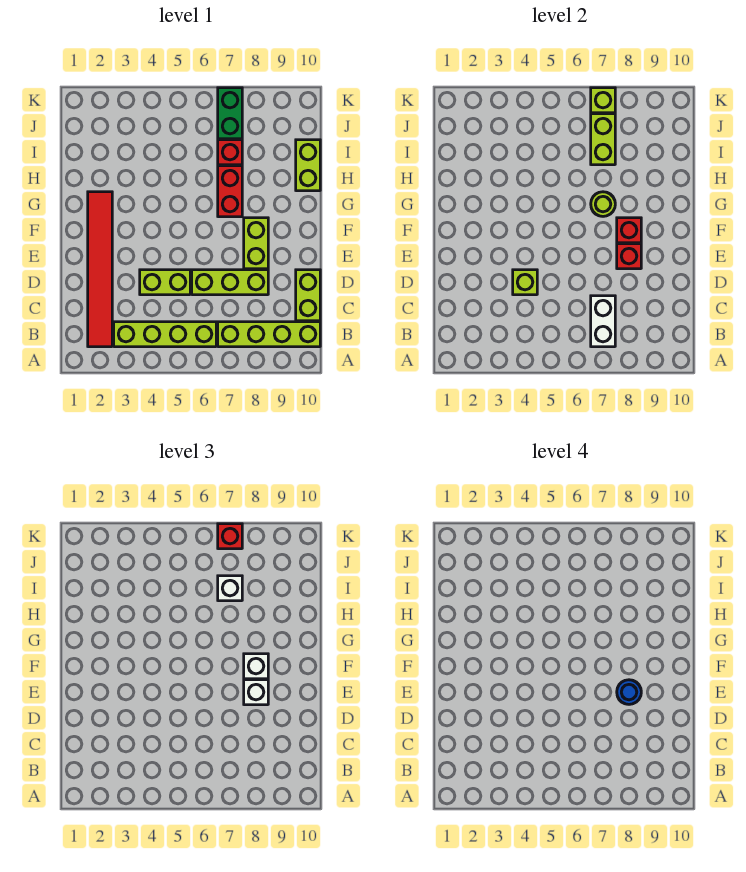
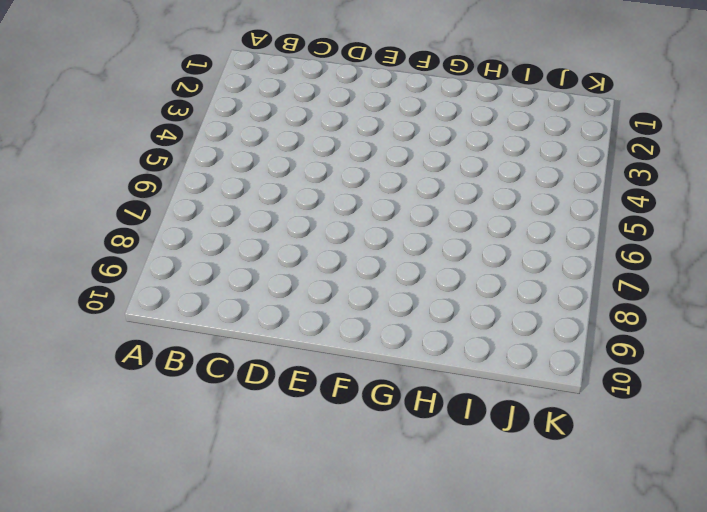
none -> red tile B2:G2 level 1
none -> lime brick B3:B6 level 1
none -> lime brick B7:B10 level 1

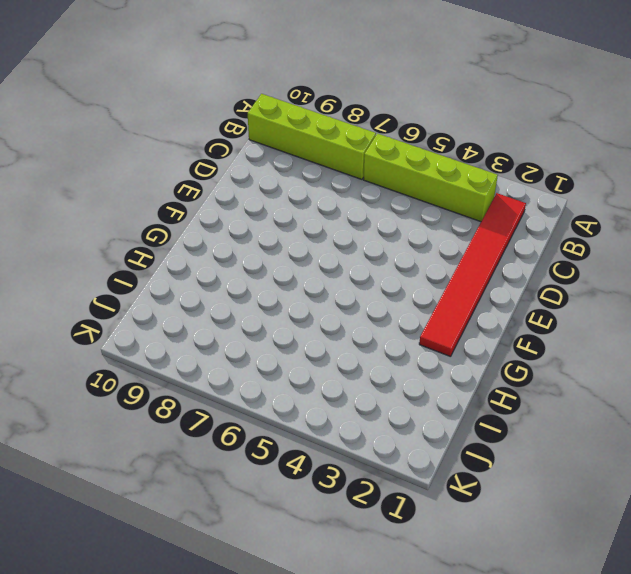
none -> lime brick C10:D10 level 1
none -> lime brick D4:D5 level 1
none -> lime brick D6:D8 level 1

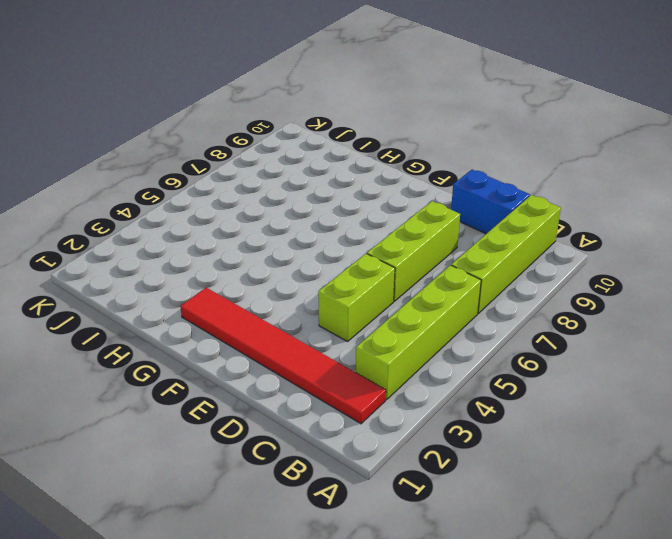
blue brick C10:D10 level 1 -> lime brick C10:D10 level 1
none -> lime brick E8:F8 level 1
none -> red brick G7:H7 level 1
none -> lime brick H10:I10 level 1

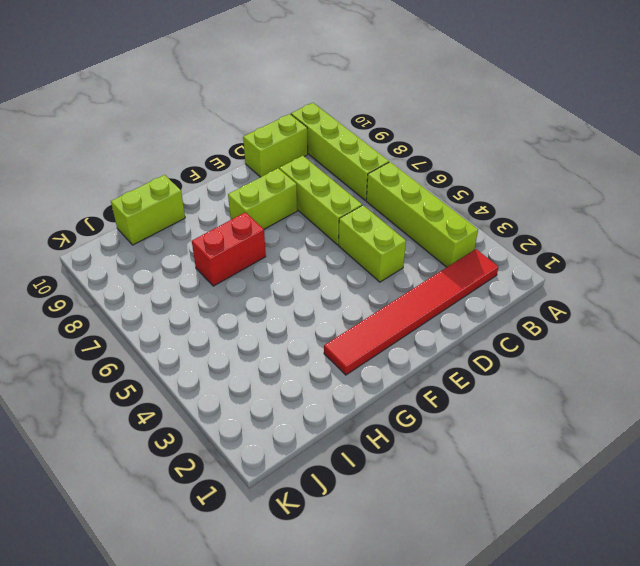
none -> red brick I7 level 1
none -> green brick J7:K7 level 1
none -> white brick B7:C7 level 2

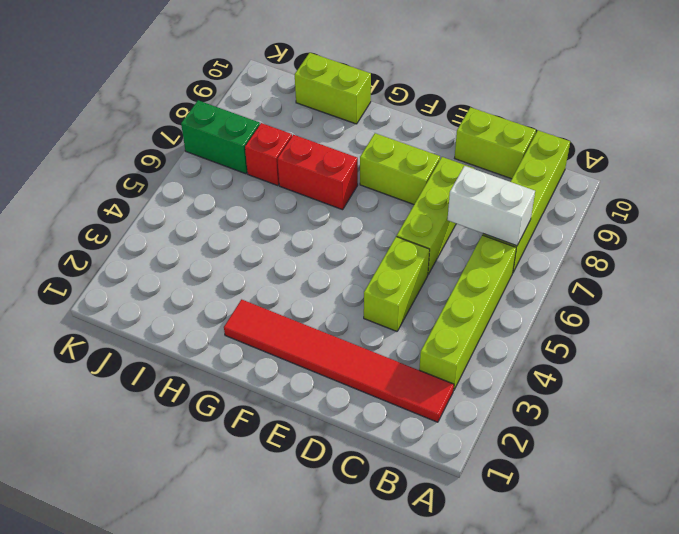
none -> lime brick D4 level 2
none -> red brick E8 level 2
none -> red brick F8 level 2

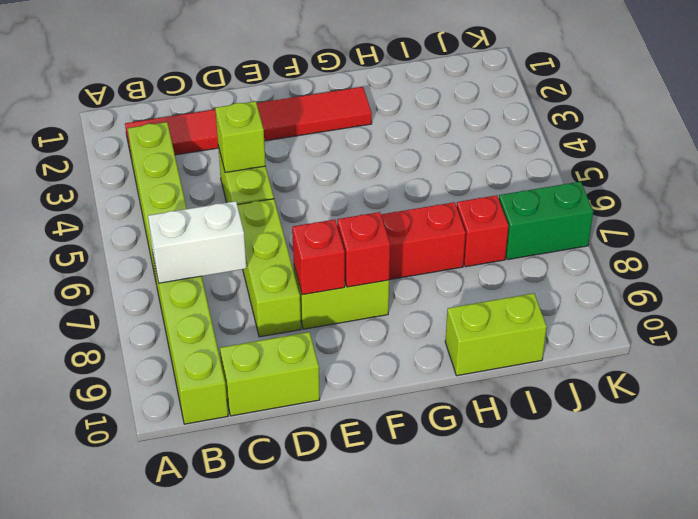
none -> lime round brick G7 level 2
none -> lime brick I7:J7 level 2
none -> lime brick K7 level 2

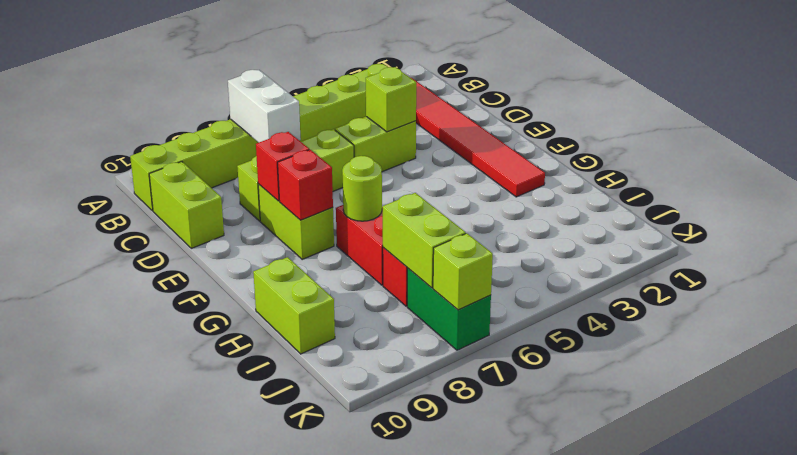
none -> white brick E8 level 3
none -> white brick F8 level 3
none -> white brick I7 level 3

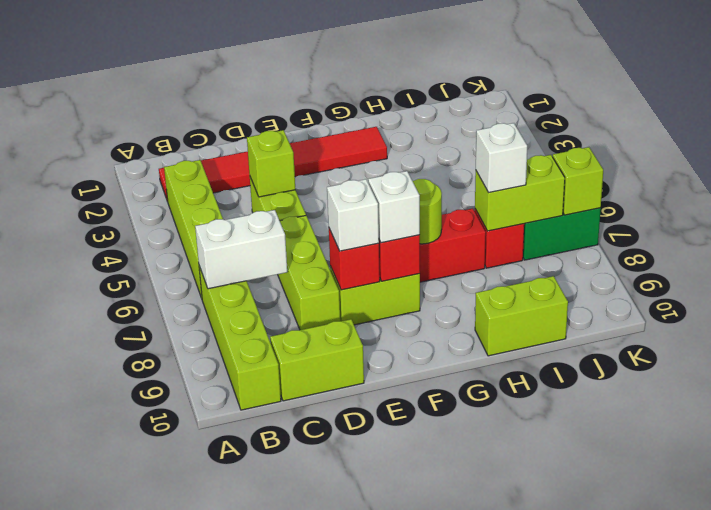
none -> red brick K7 level 3
none -> blue round brick E8 level 4

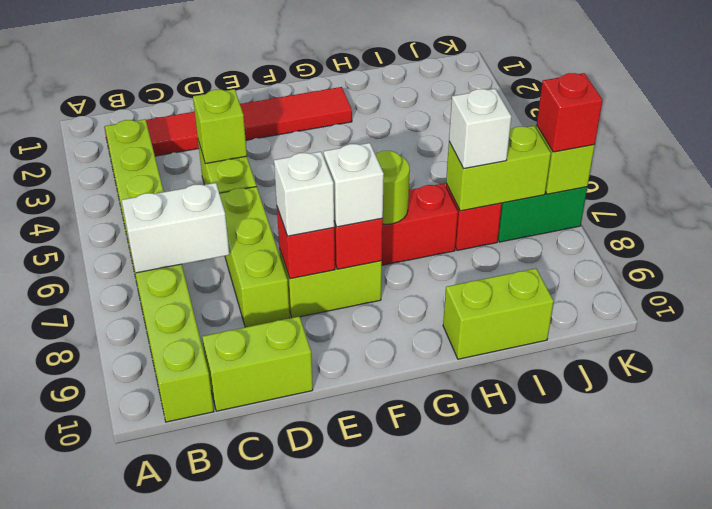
none -> blue round brick E8 level 4

